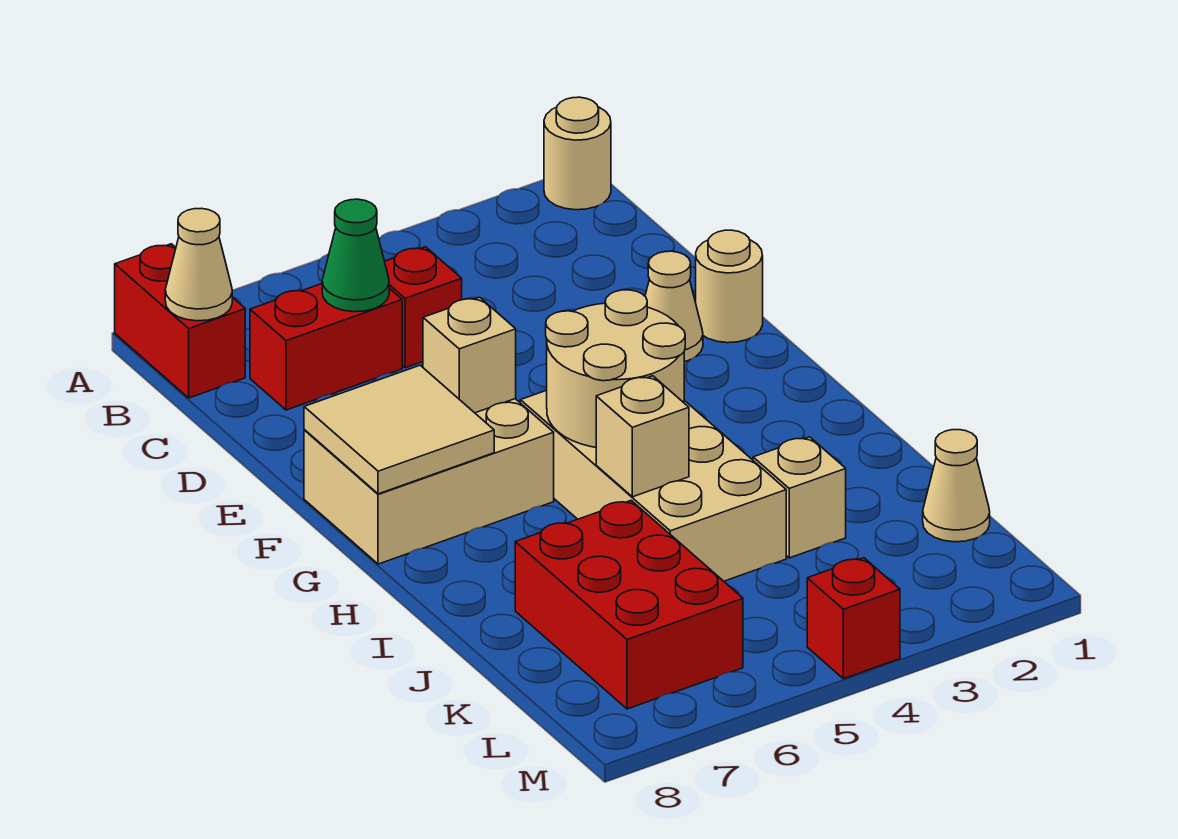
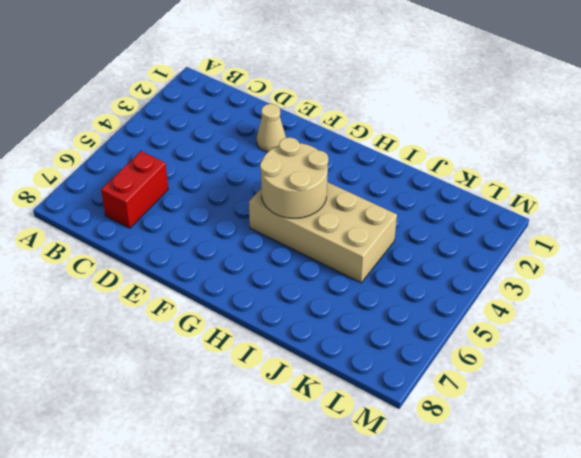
none -> tan round brick A1 level 1
none -> red brick A8:B8 level 1
none -> red brick C5 level 1

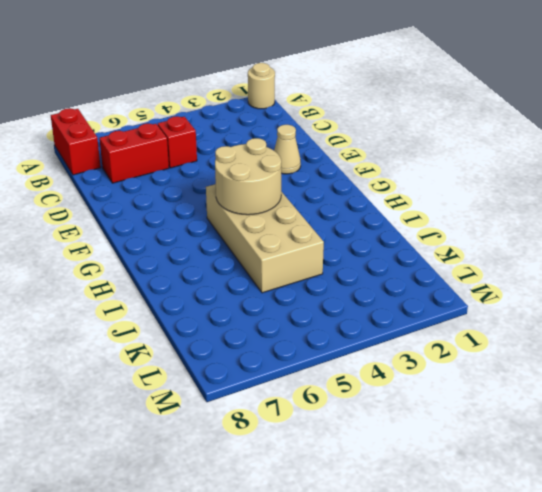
none -> tan round brick E1 level 1
none -> tan brick F6:G8 level 1
none -> tan brick J3 level 1

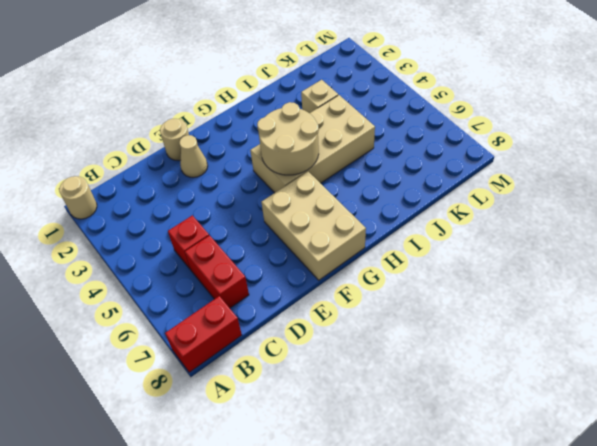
none -> red brick J6:L7 level 1
none -> tan cone K1 level 1
none -> red brick M4 level 1

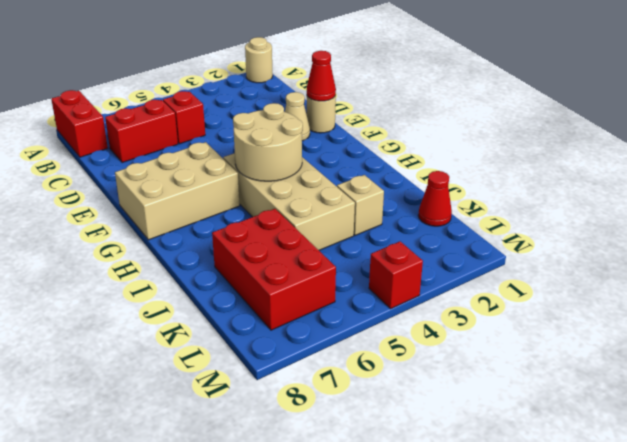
red cone E1 level 2 -> none
red cone K1 level 1 -> tan cone K1 level 1
none -> tan cone B8 level 2
none -> green cone C6 level 2
none -> tan brick F6 level 2

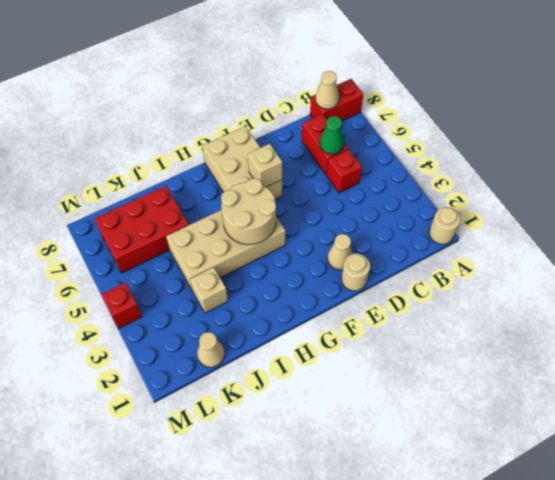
none -> tan tile F7:G8 level 2
none -> tan brick I5 level 2

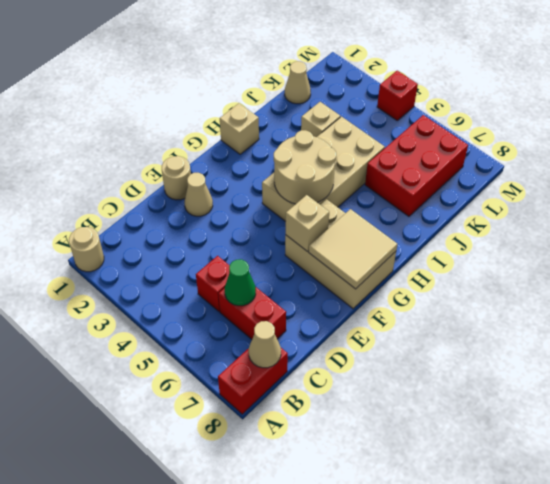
tan brick H1 level 1 -> tan brick I5 level 2

